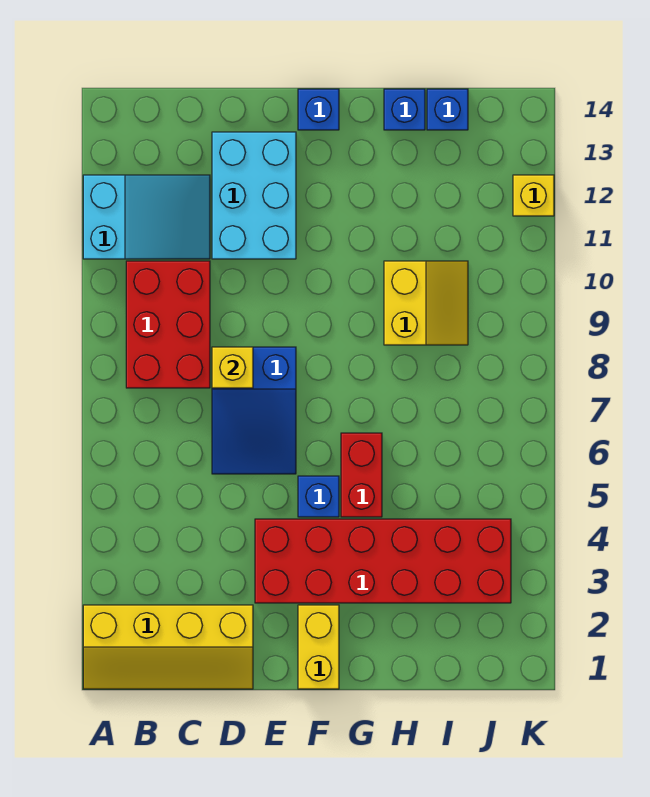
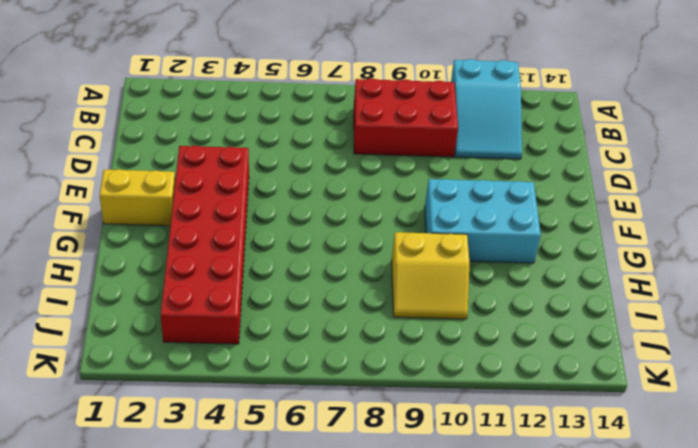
cyan brick F10:G12 level 1 -> cyan brick D11:E13 level 1
none -> yellow slope A1:D2 level 1 top 2
none -> blue slope D6:E8 level 1 top 8
none -> blue brick F5 level 1

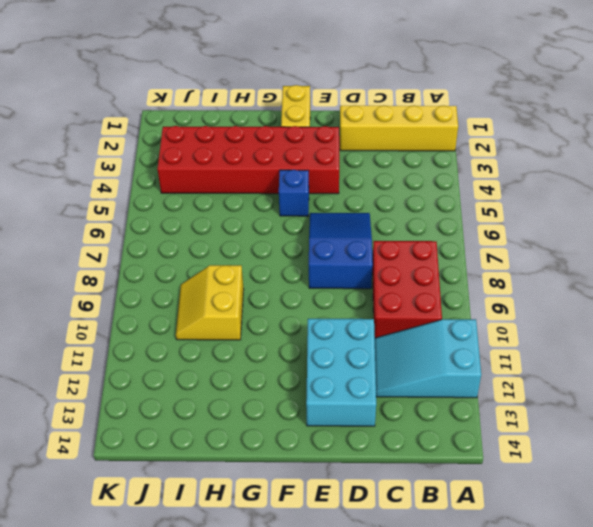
none -> blue brick F14 level 1
none -> red brick G5:G6 level 1
none -> blue brick H14 level 1

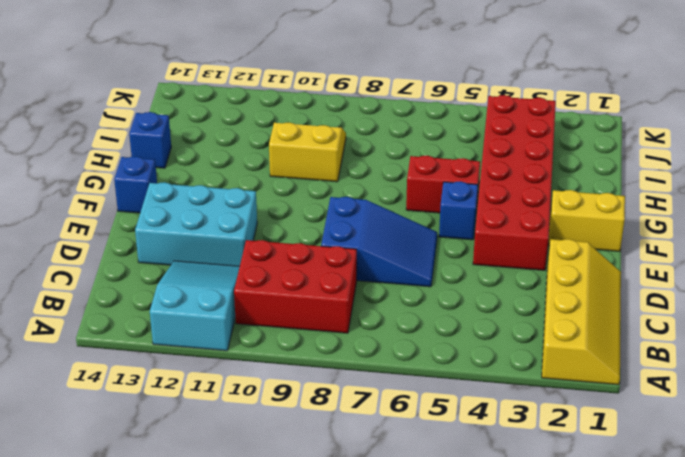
none -> blue brick I14 level 1
none -> yellow brick K12 level 1
none -> yellow brick D8 level 2

